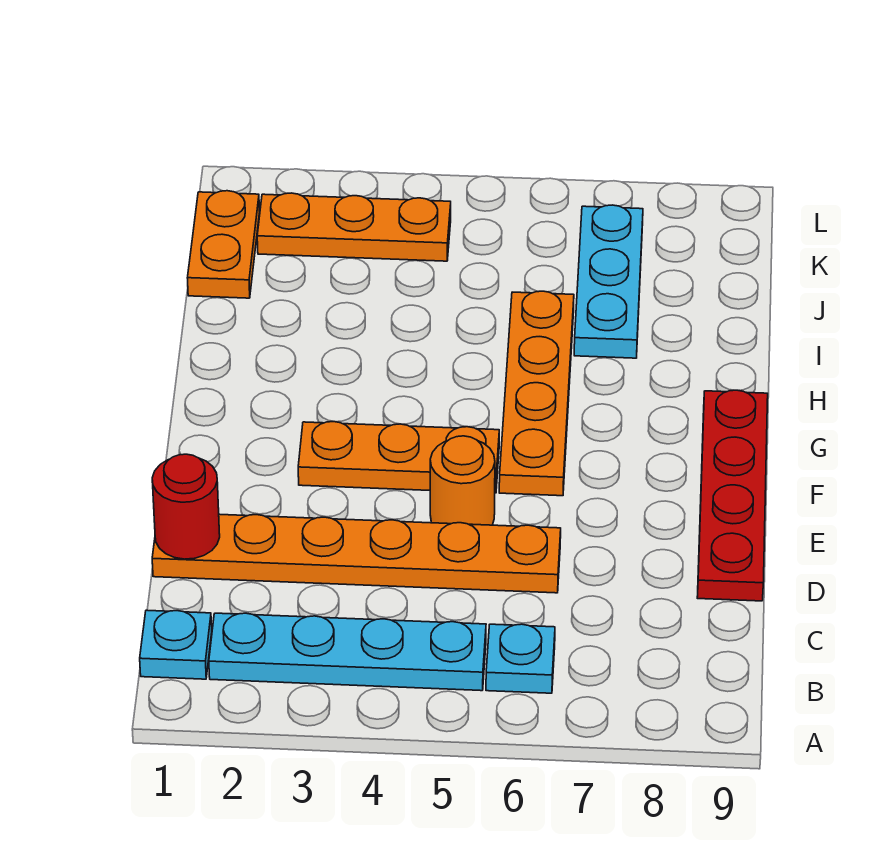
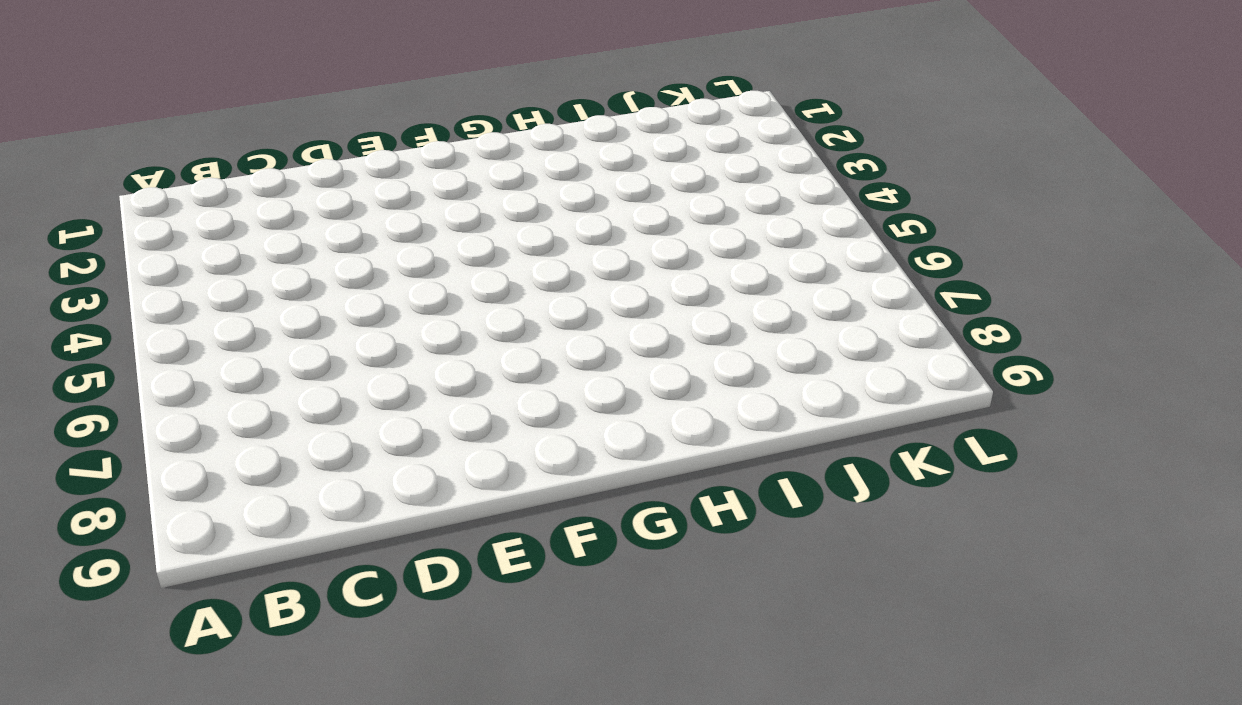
none -> cyan plate B1 level 1
none -> cyan plate B2:B5 level 1
none -> cyan plate B6 level 1

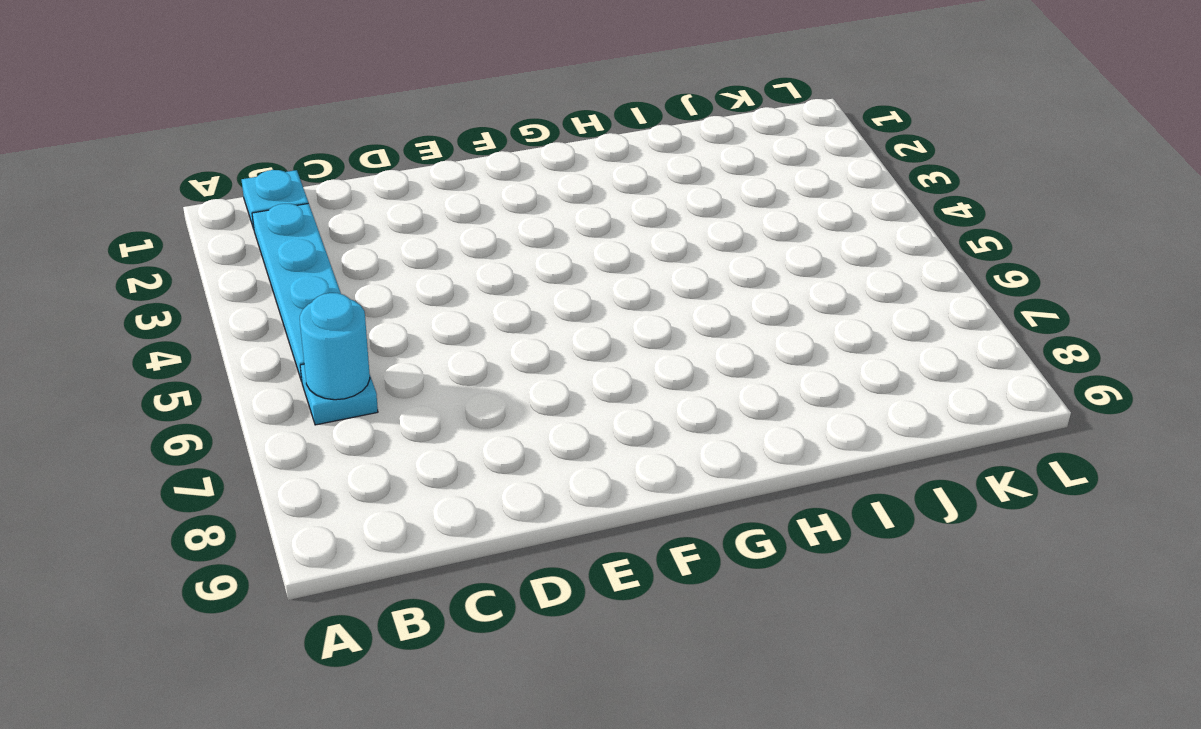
cyan round brick B6 level 2 -> none
none -> orange plate D1:D6 level 1
none -> red plate D9:G9 level 1
none -> orange round brick E5 level 1

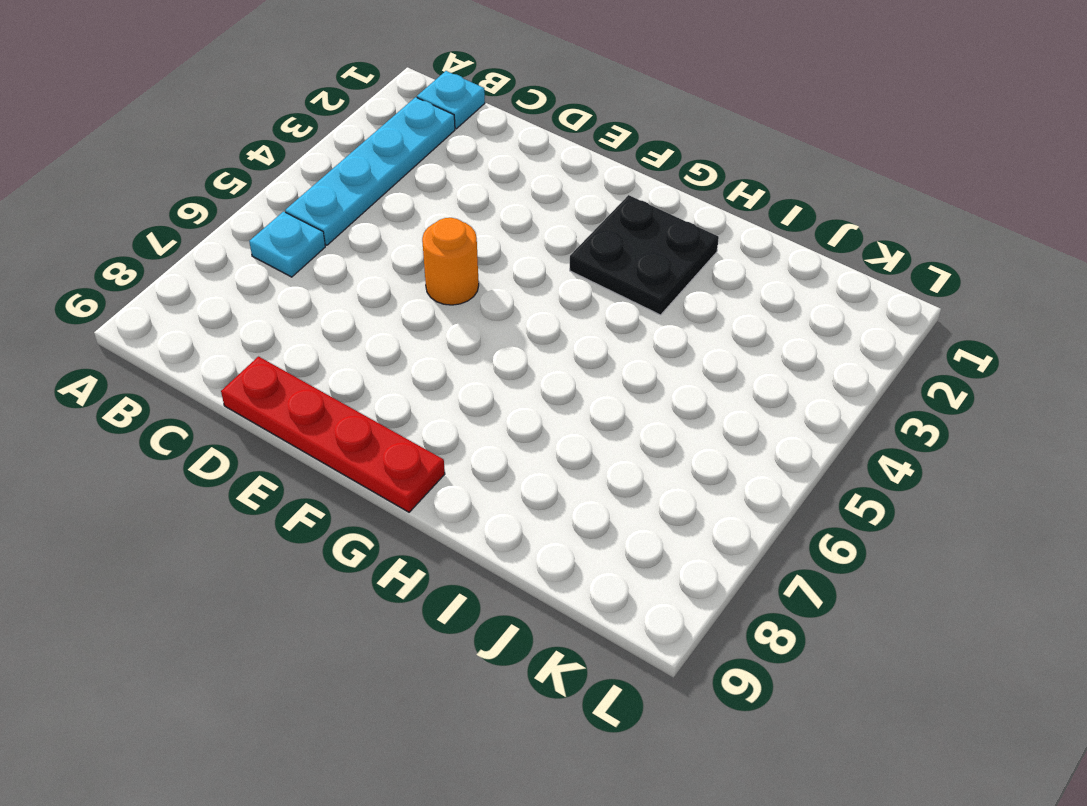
black plate G2:H3 level 1 -> none
none -> orange plate D1:D6 level 1
none -> orange plate F3:F5 level 1
none -> orange plate F6:I6 level 1

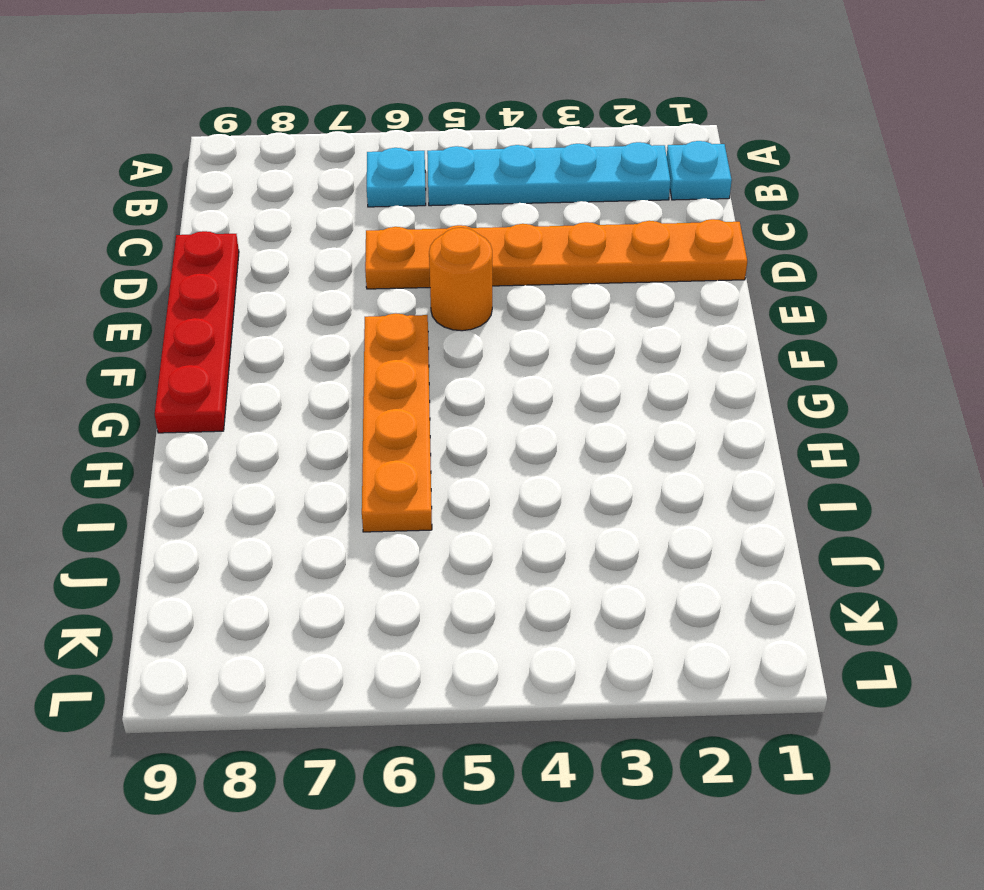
none -> orange plate F3:F5 level 1
none -> cyan plate I7:K7 level 1
none -> orange plate J1:K1 level 1

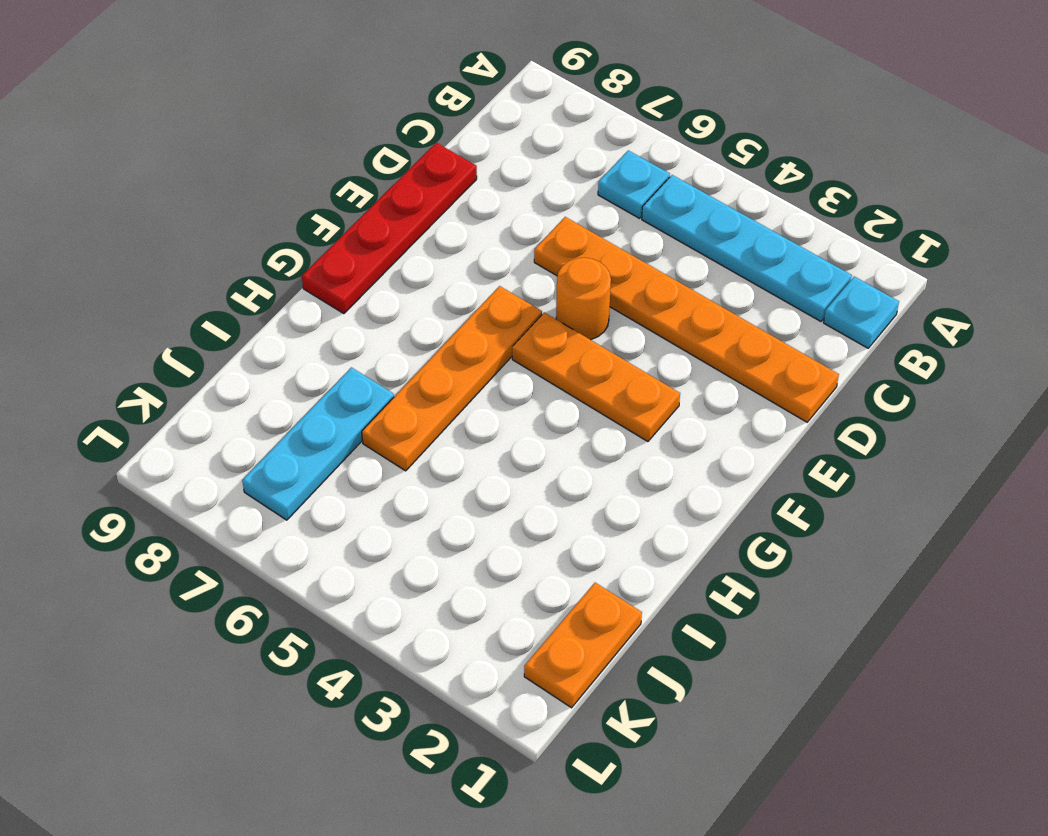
none -> orange plate K2:K4 level 1
none -> red round brick D1 level 2

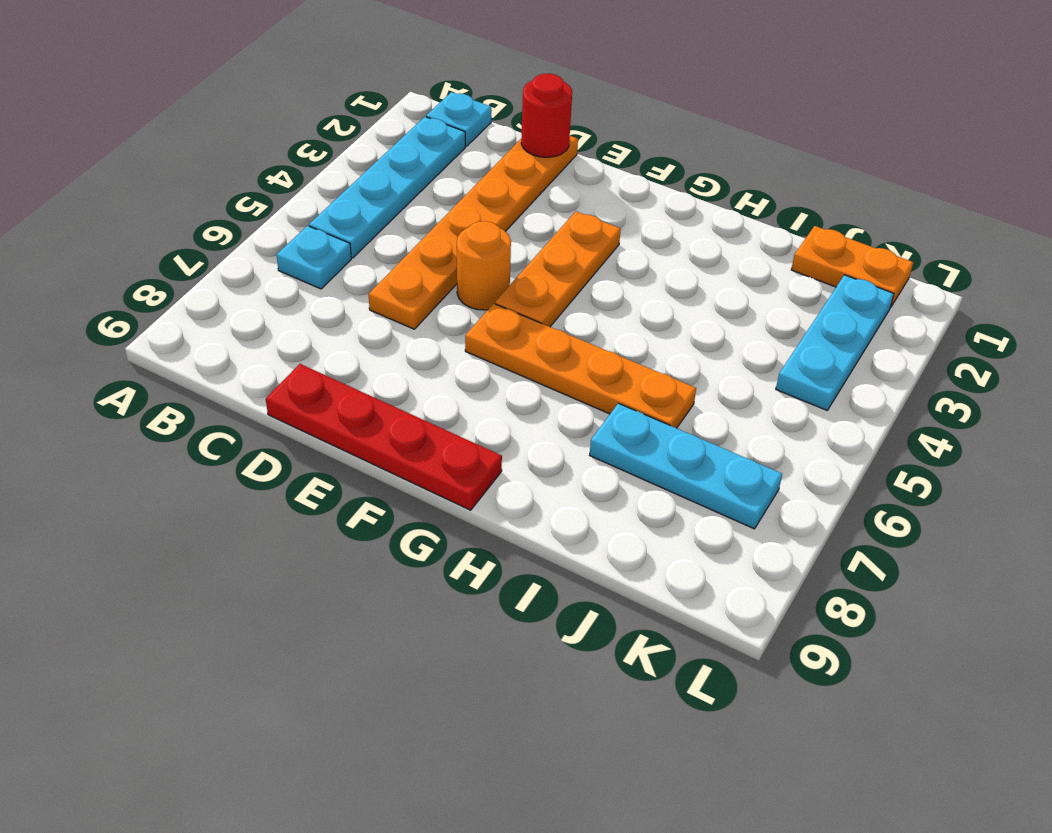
cyan plate K2:K4 level 1 -> orange plate K2:K4 level 1

